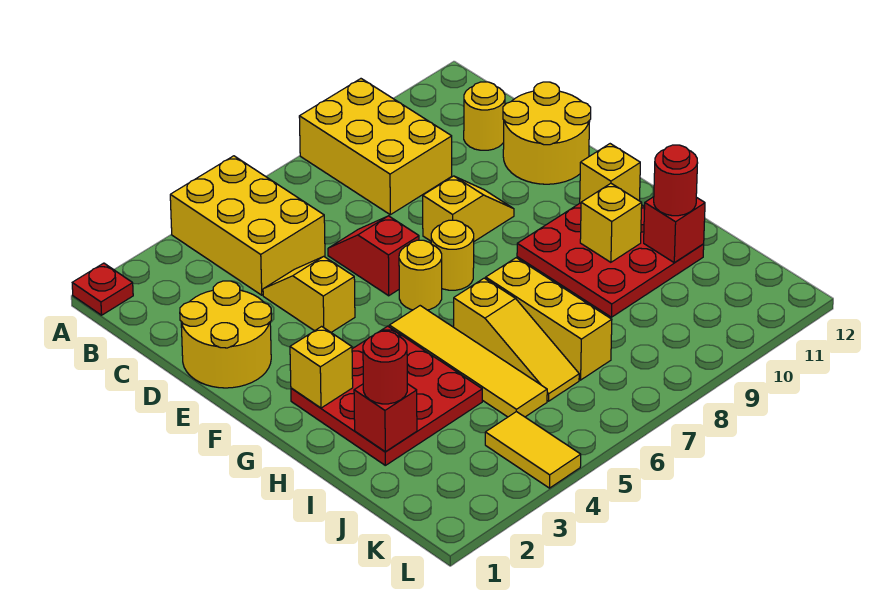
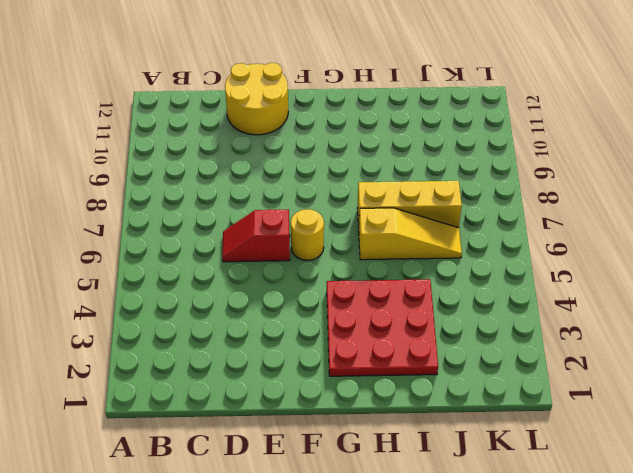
none -> red plate A1 level 1
none -> yellow brick A4:C5 level 1
none -> yellow brick A8:C9 level 1

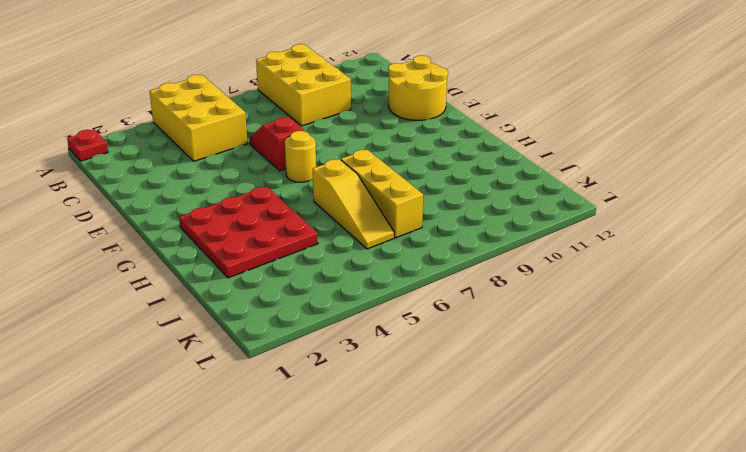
none -> yellow round brick C11 level 1
none -> yellow round brick D1:E2 level 1
none -> yellow slope D4:E4 level 1 top E

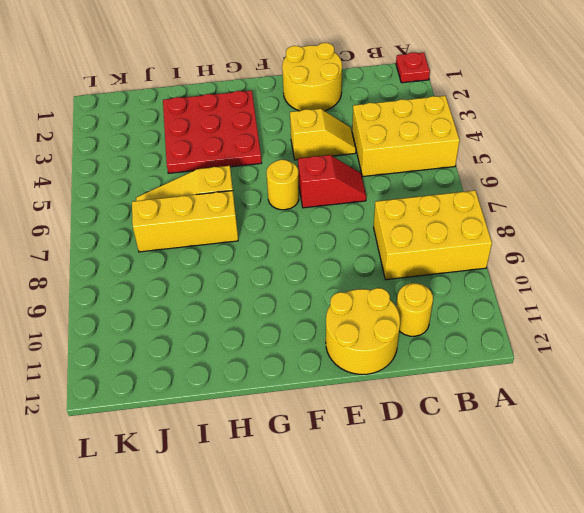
none -> yellow slope E8:E9 level 1 top 8
none -> yellow round brick F7 level 1
none -> yellow tile G5:J5 level 1

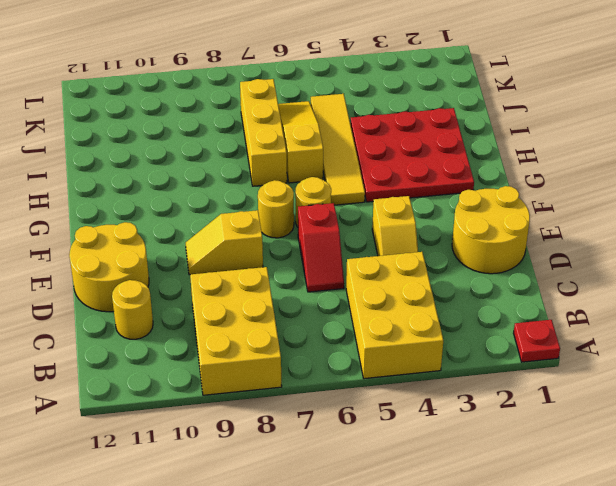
none -> red plate G9:I11 level 1
none -> yellow tile K4:L4 level 1
none -> yellow brick G2 level 2

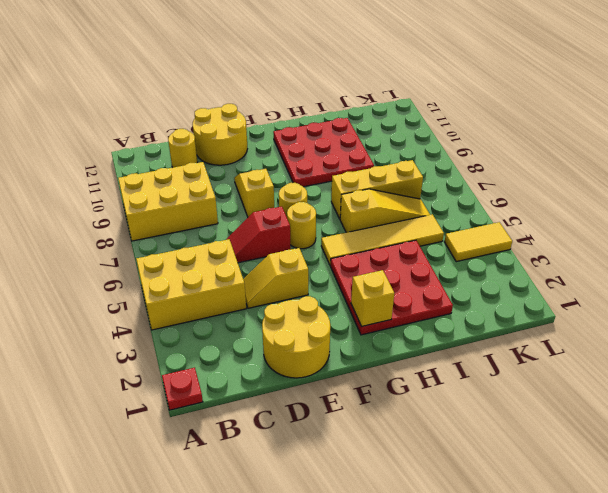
none -> yellow brick G11 level 2
none -> yellow brick H10 level 2
none -> red brick I2 level 2

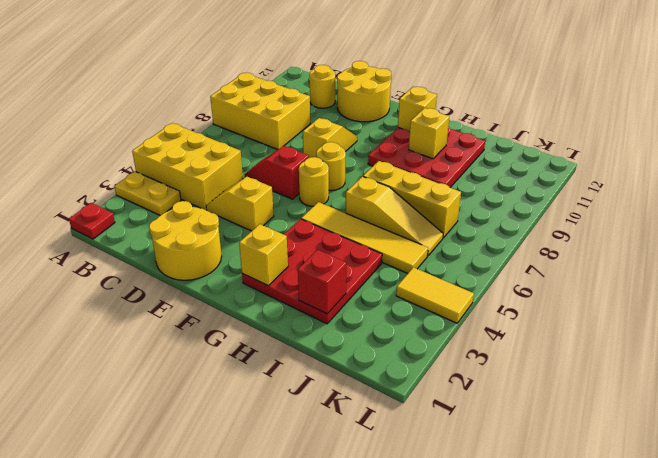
yellow plate A3:B3 level 1 -> none
none -> red brick I11 level 2
none -> red round brick I2 level 3
none -> red round brick I11 level 3

